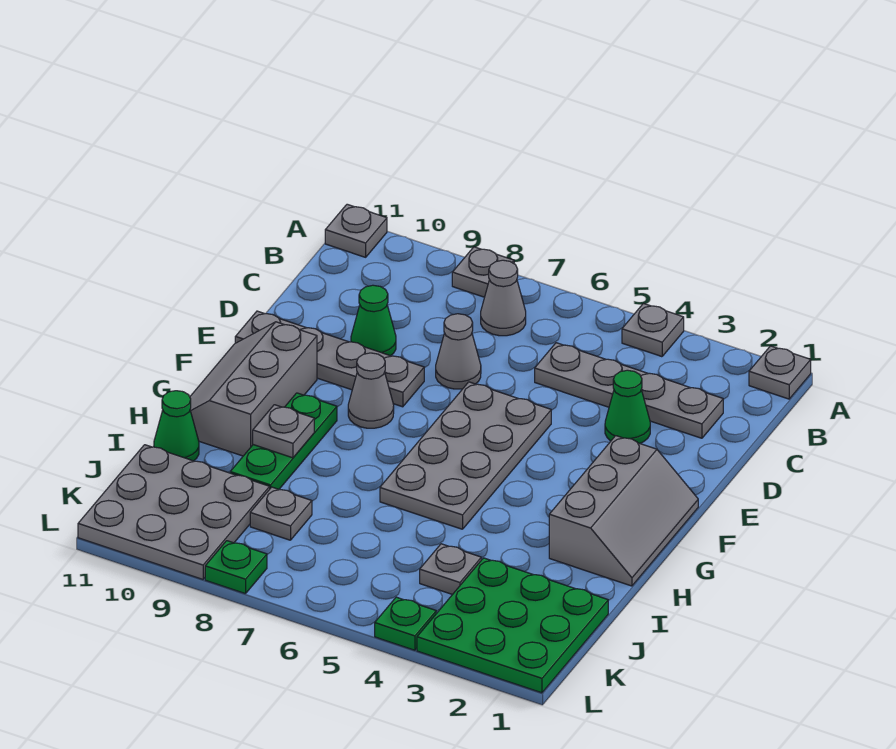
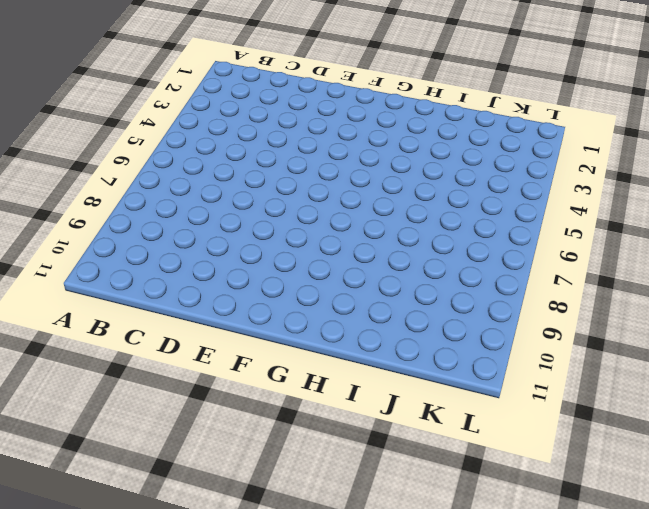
none -> grey plate A1 level 1
none -> grey plate A4 level 1
none -> grey plate A8 level 1

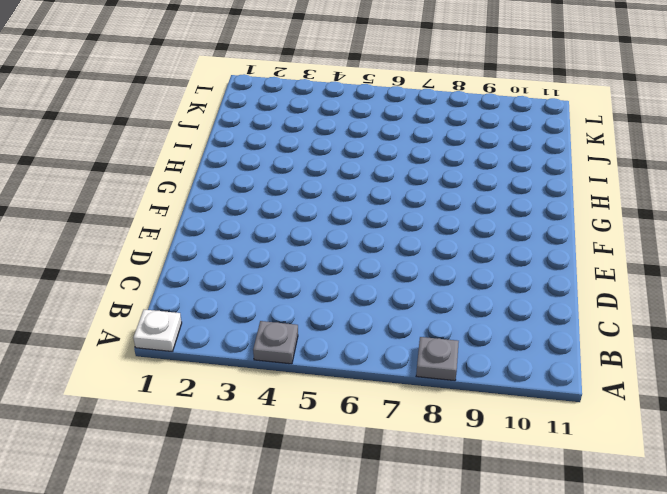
white plate A1 level 1 -> grey plate A1 level 1
none -> grey plate A11 level 1
none -> grey cone B7 level 1
none -> grey plate C2:C5 level 1

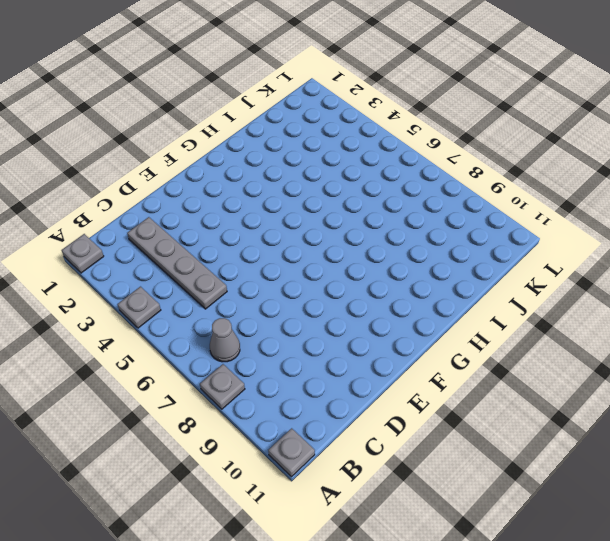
none -> green cone D3 level 1
none -> grey cone D7 level 1
none -> green cone D9 level 1

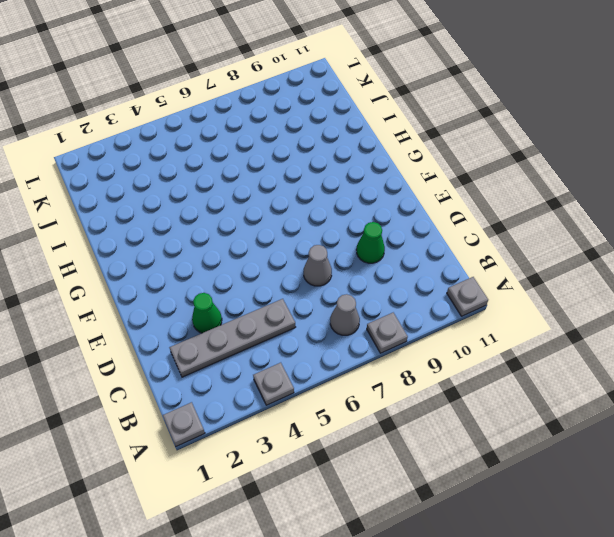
none -> grey plate E5:H6 level 1
none -> grey plate E8:E11 level 1
none -> grey slope F1:H2 level 1 top 2

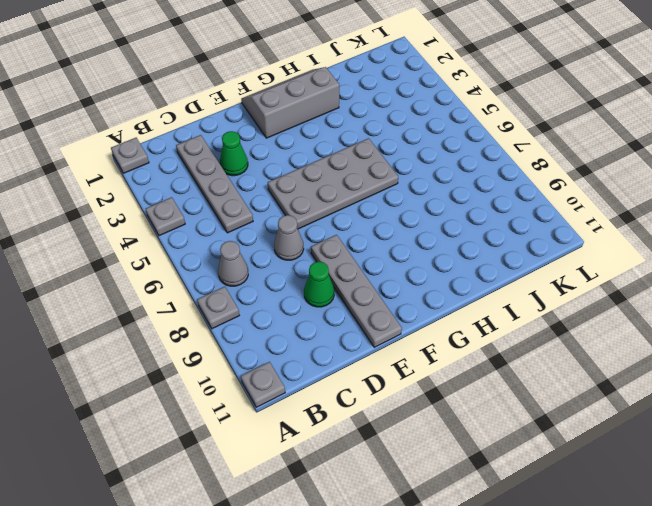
none -> grey cone F8 level 1
none -> grey slope F10:H11 level 1 top 10
none -> green plate G9:I9 level 1

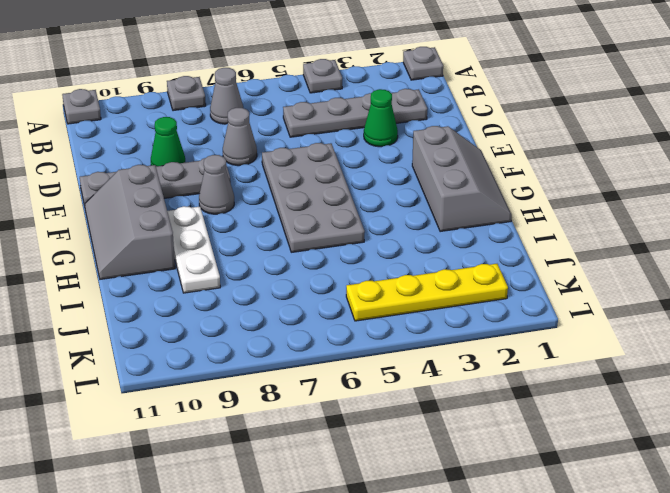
white plate G9:I9 level 1 -> green plate G9:I9 level 1
yellow plate K2:K5 level 1 -> green plate J1:L3 level 1
none -> green cone I11 level 1
none -> grey plate J4 level 1
none -> grey plate J8 level 1

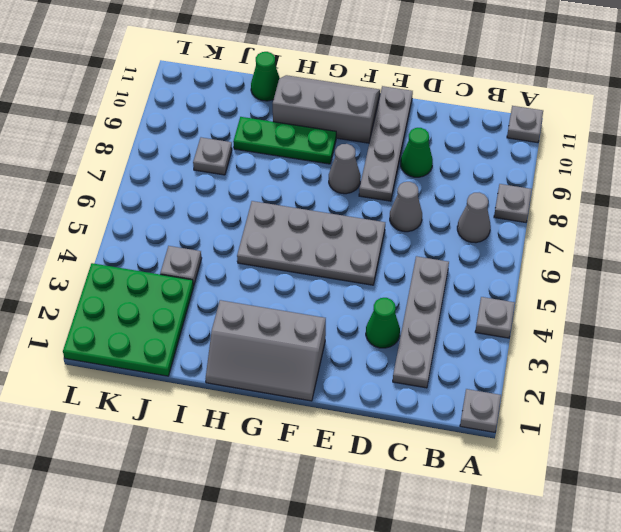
none -> grey plate J9:L11 level 1
none -> green plate L4 level 1
none -> green plate L8 level 1

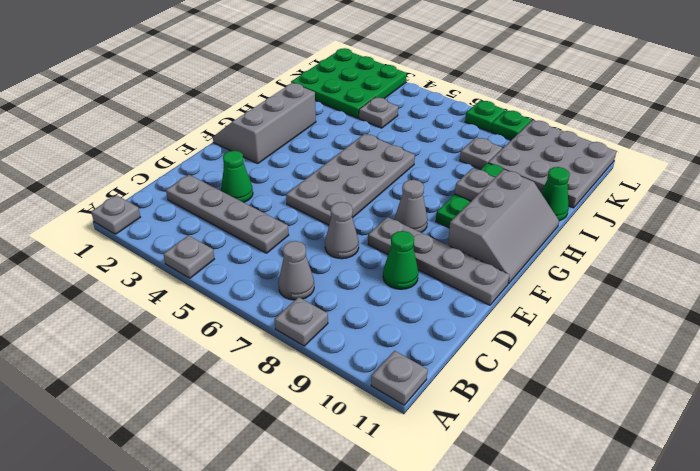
green plate L7 level 1 -> green plate L4 level 1

